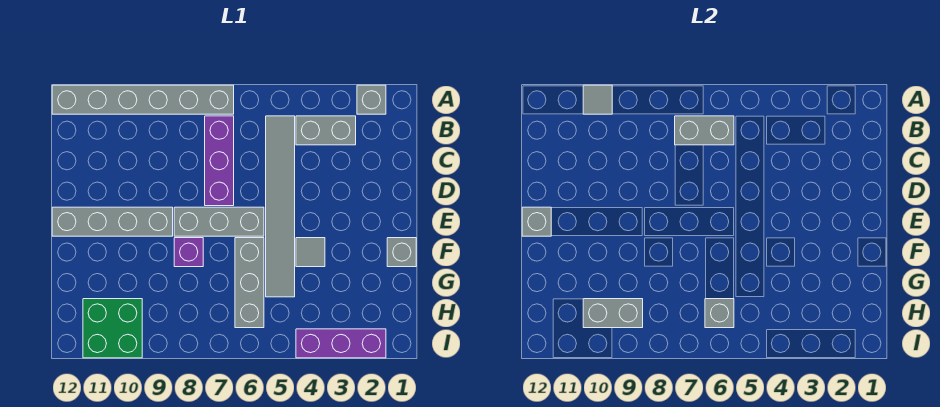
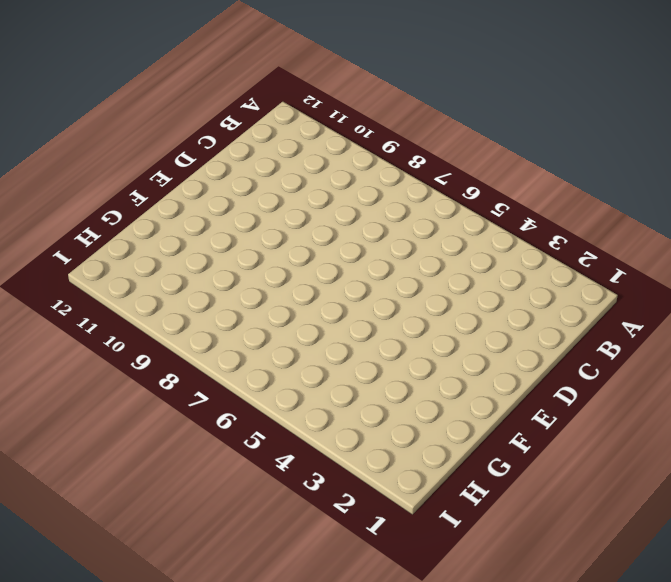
none -> grey brick A2 level 1
none -> grey brick A7:A12 level 1
none -> grey brick B3:B4 level 1

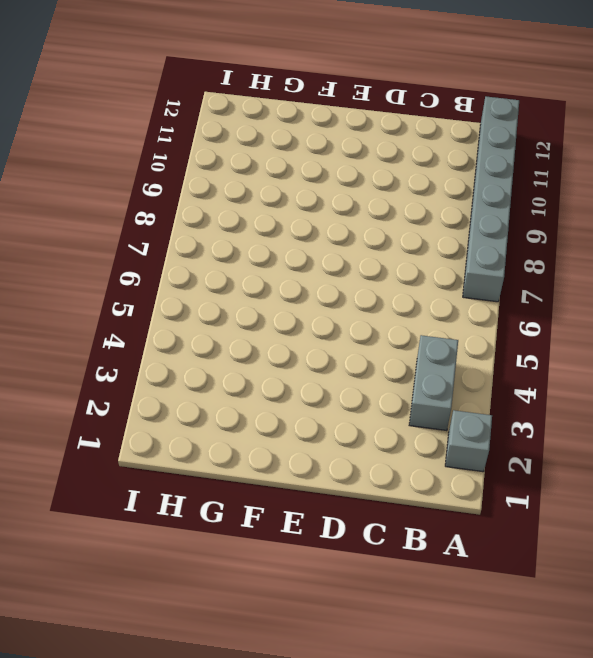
none -> grey tile B5:G5 level 1
none -> purple brick B7:D7 level 1
none -> grey brick E6:E8 level 1

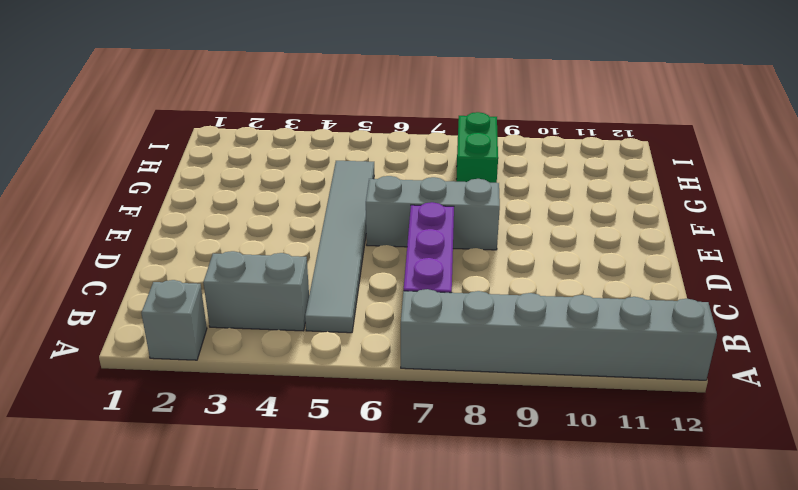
green brick G8:H8 level 1 -> none
none -> grey brick E9:E12 level 1
none -> grey brick F1 level 1
none -> grey tile F4 level 1

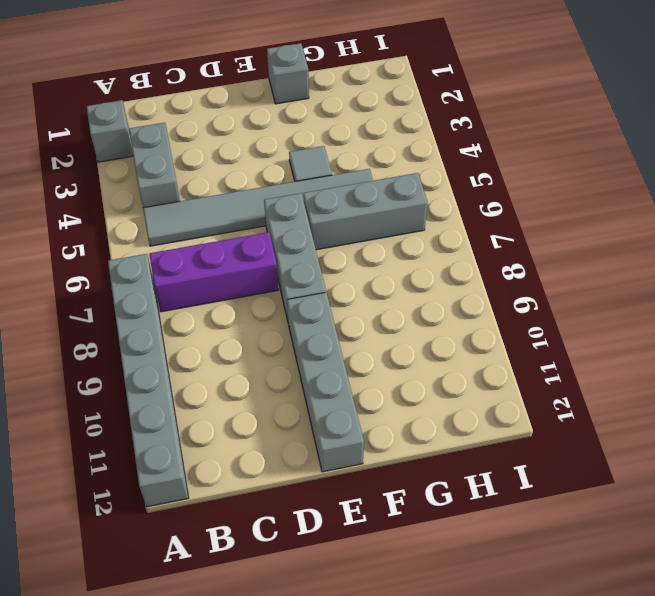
none -> purple brick F8 level 1
none -> green brick H10:I11 level 1
none -> purple brick I2:I4 level 1

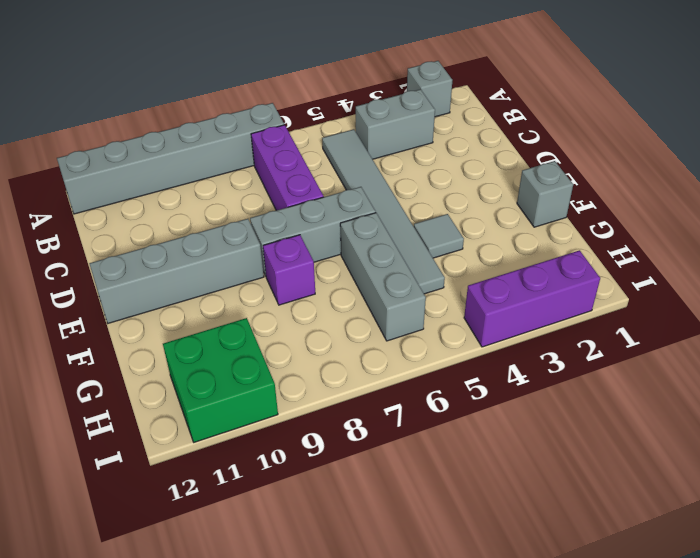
none -> grey tile A10 level 2
none -> grey brick B6:B7 level 2
none -> grey brick E12 level 2

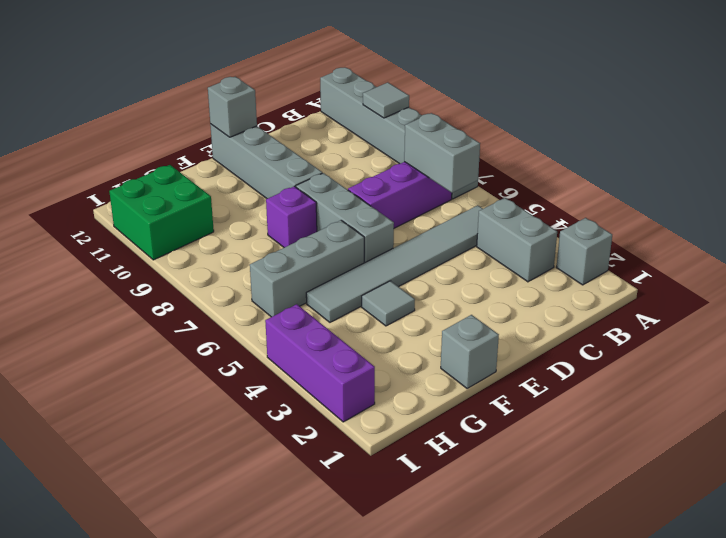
none -> grey brick H6 level 2
none -> grey brick H9:H10 level 2

